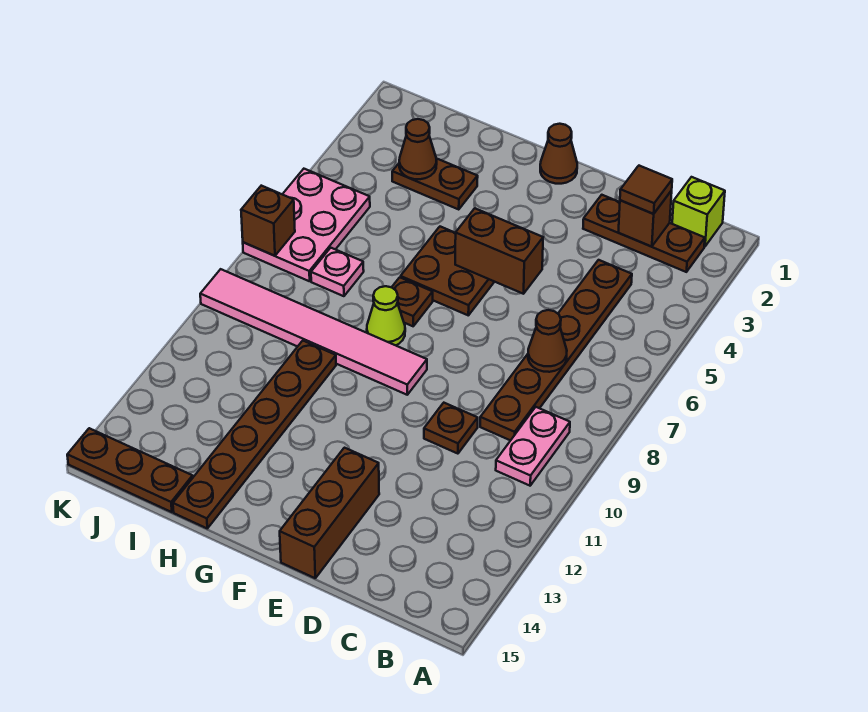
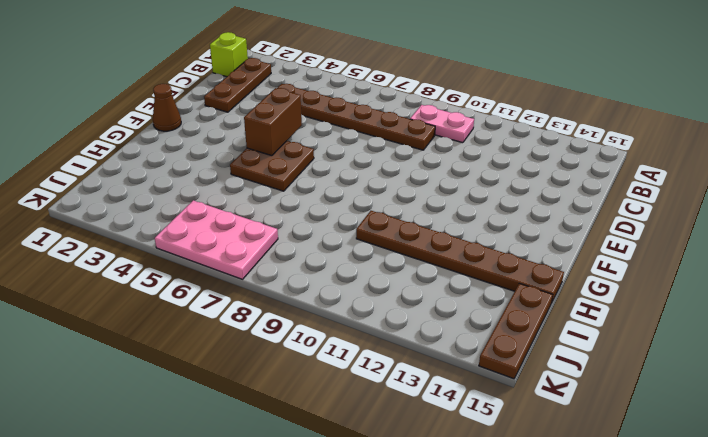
none -> brown plate D10 level 1
none -> brown brick E13:E15 level 1
none -> pink tile F9:K9 level 1

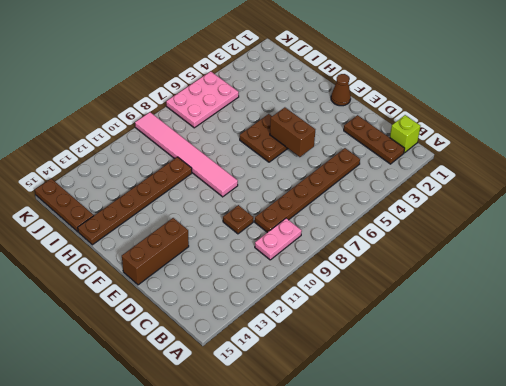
none -> brown plate G7 level 1
none -> lime cone G8 level 1
none -> brown plate H3:I3 level 1

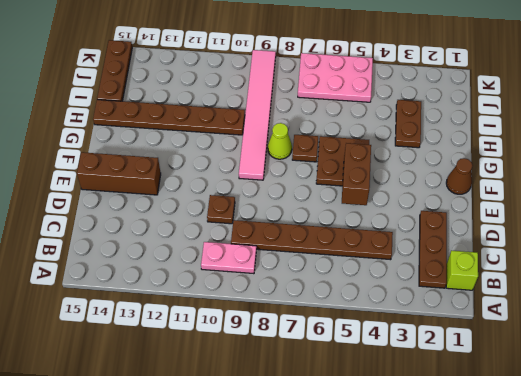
none -> pink plate I7 level 1
none -> brown brick C2 level 2
none -> brown cone C7 level 2

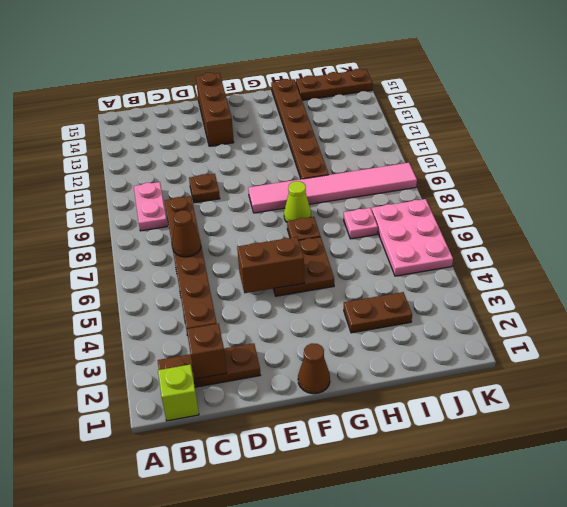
none -> brown cone I3 level 2
none -> brown brick K7 level 2
none -> brown tile C2 level 3

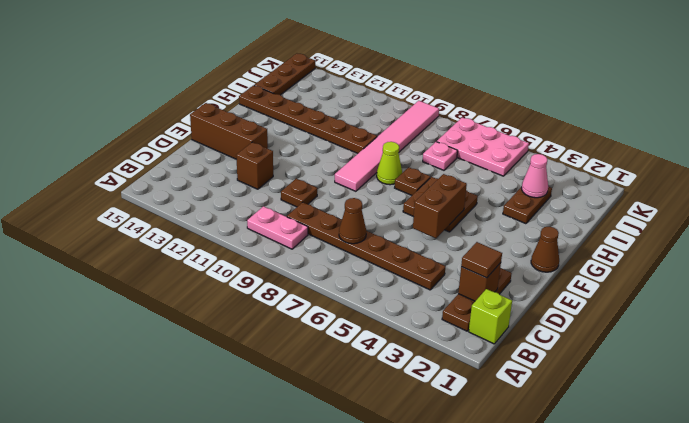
brown brick D12 level 1 -> brown brick K7 level 2
pink cone I3 level 2 -> brown cone I3 level 2

